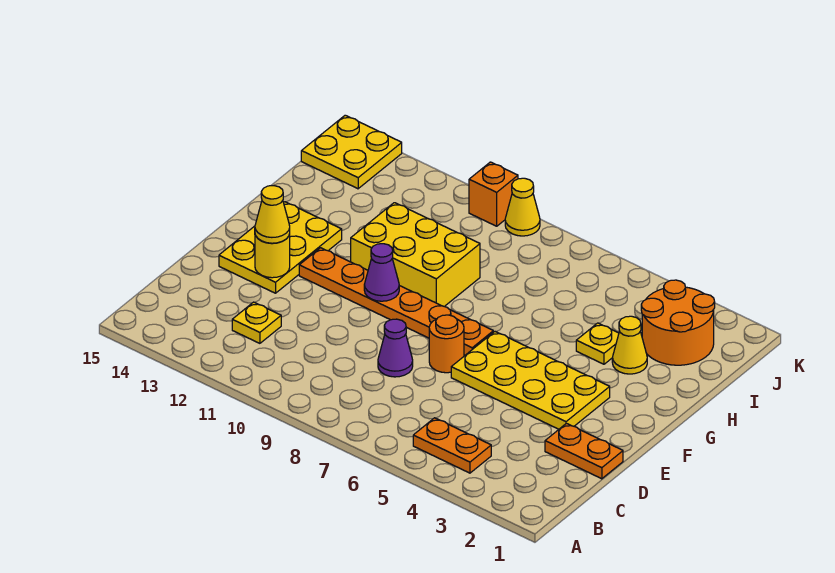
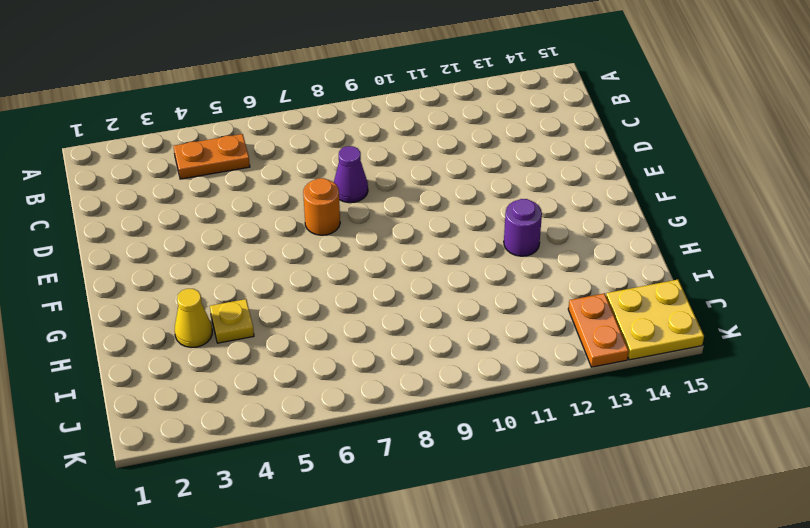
purple round brick G12 level 1 -> none
orange plate J13:K13 level 1 -> orange plate D1:D2 level 1
none -> yellow plate C12 level 1
none -> yellow plate E3:F6 level 1
none -> yellow plate E13:G14 level 1

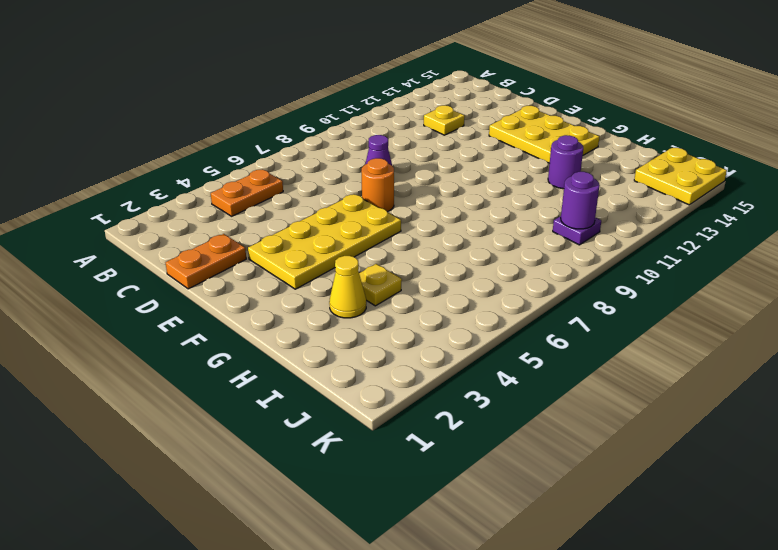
purple round brick H12 level 1 -> none
purple plate J10 level 1 -> none
purple round brick J10 level 2 -> none
none -> orange plate F7:F12 level 1
none -> yellow brick G9:H11 level 1
none -> orange round brick I2:J3 level 1

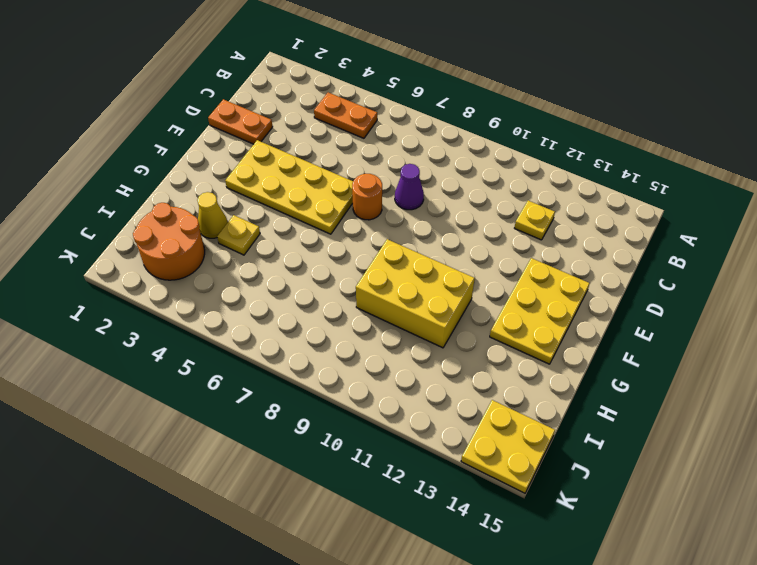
none -> orange plate F7:F12 level 1
none -> yellow cone K9 level 1
none -> orange brick K10 level 1

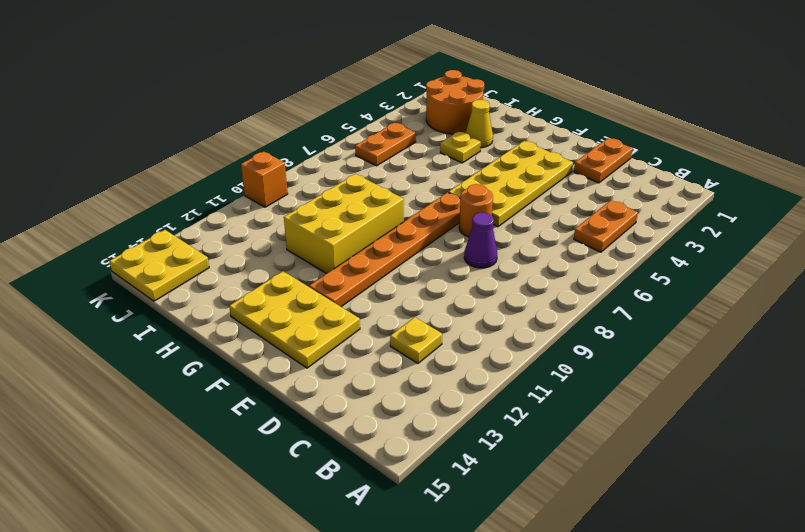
orange plate J5:J6 level 1 -> none
none -> yellow cone K9 level 1
none -> yellow round brick E13 level 2
none -> purple cone F10 level 2

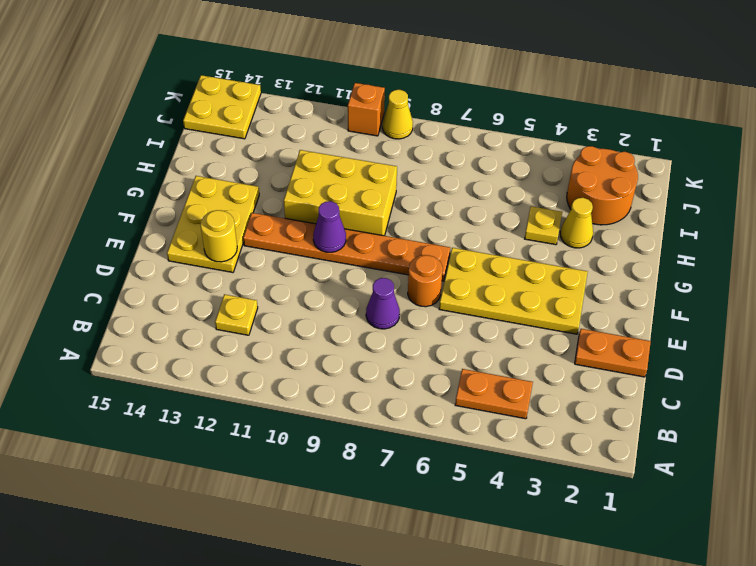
none -> yellow cone E13 level 3

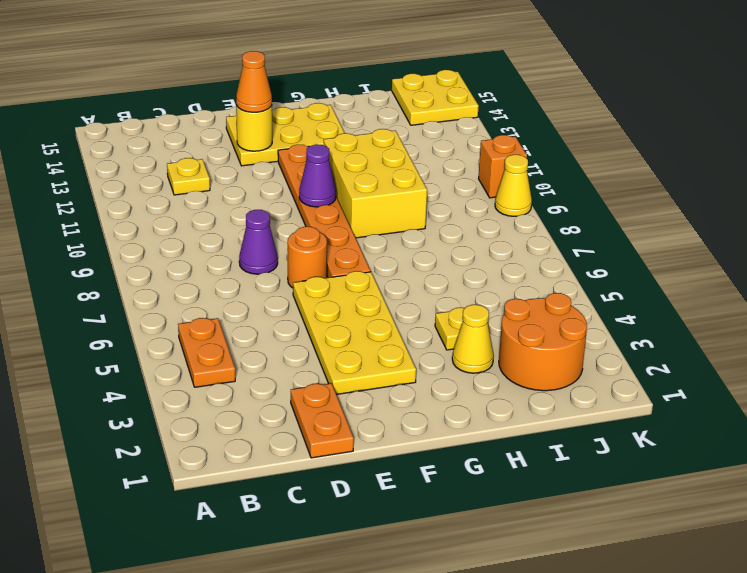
orange cone E13 level 3 -> yellow cone E13 level 3

